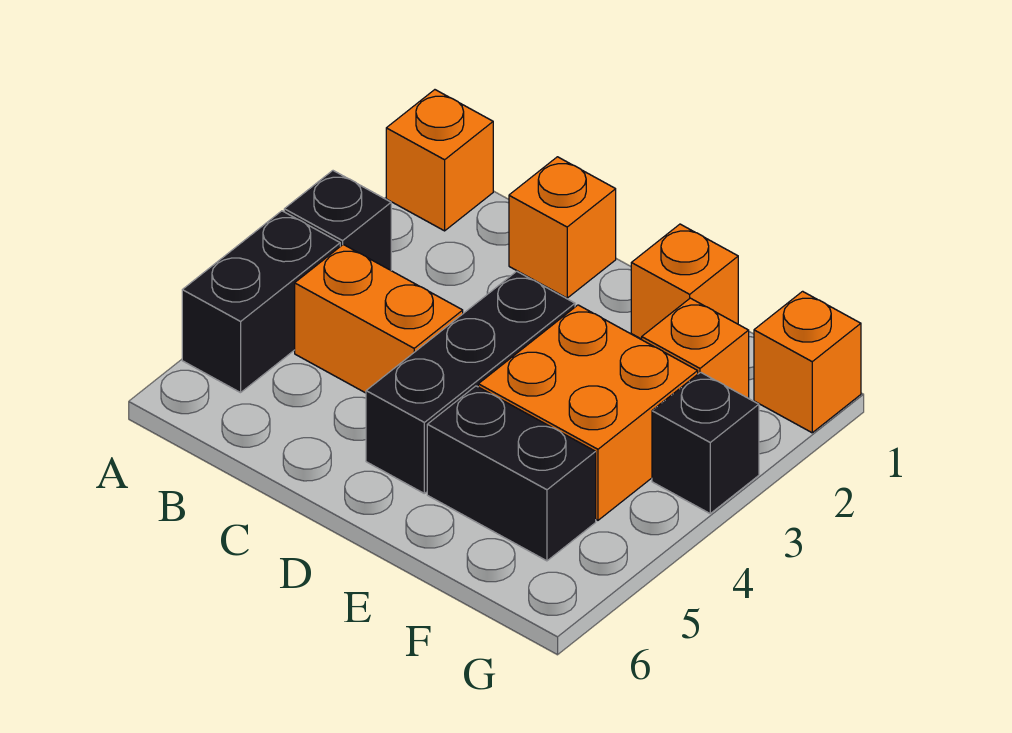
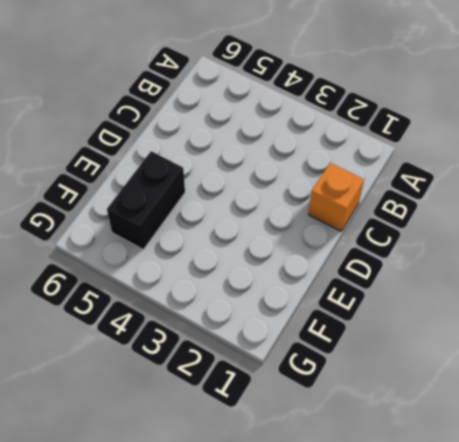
none -> orange brick A1 level 1
none -> black brick A3 level 1
none -> black brick A4:A5 level 1

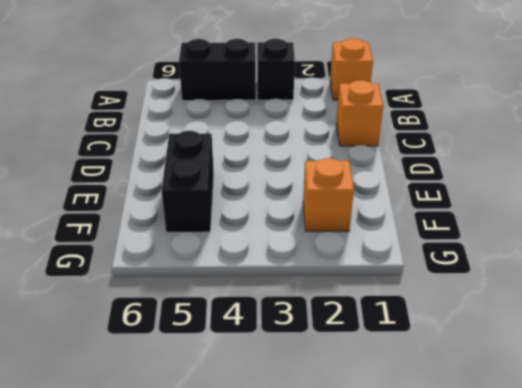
none -> orange brick B4:C4 level 1
none -> black brick D3:D5 level 1
none -> orange brick E1 level 1

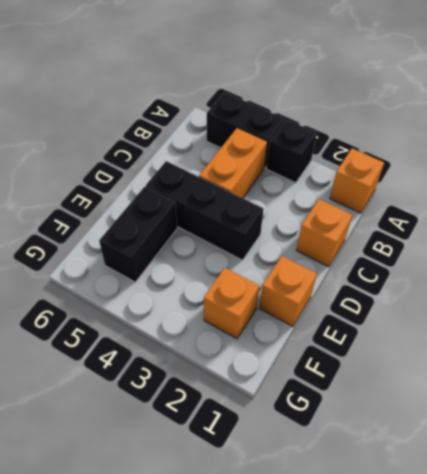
none -> orange brick E3:F4 level 1
none -> orange brick G1 level 1
none -> black brick G3 level 1

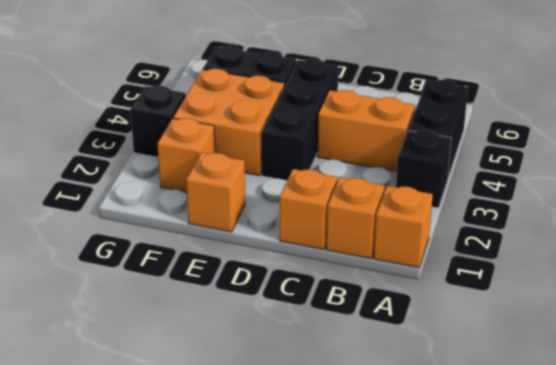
orange brick B1 level 1 -> orange brick G1 level 1

